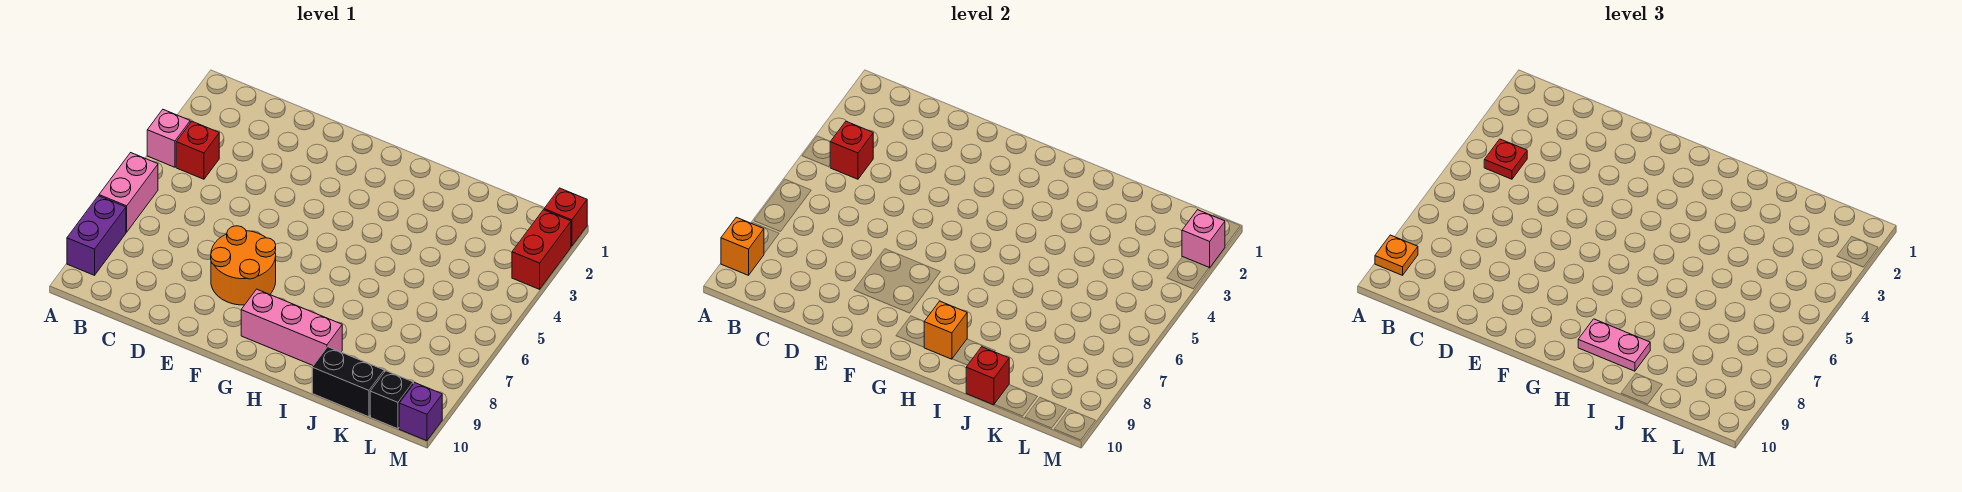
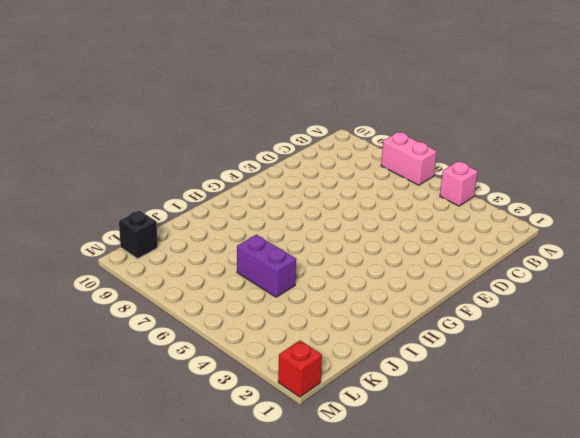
purple brick J5:J6 level 1 -> purple brick A8:A9 level 1
none -> red brick B4 level 1
none -> orange round brick E7:F8 level 1
none -> pink brick G9:I9 level 1

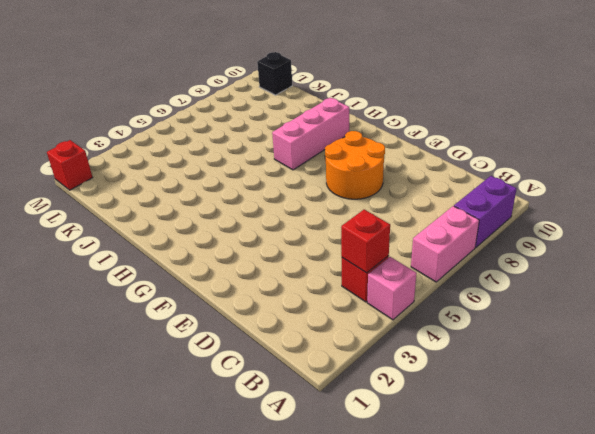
pink brick H7:H9 level 1 -> pink brick G9:I9 level 1
none -> black brick J10:K10 level 1
none -> red brick M2:M3 level 1
none -> purple brick M10 level 1

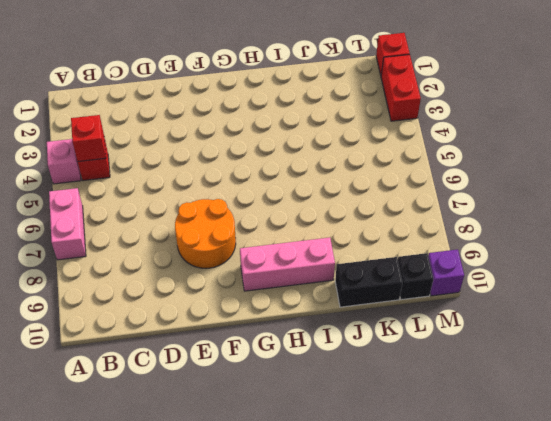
none -> purple brick A8:A9 level 1
none -> orange brick A9 level 2
none -> orange brick H9 level 2

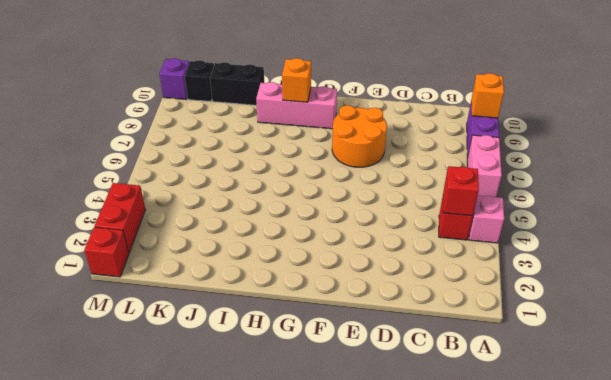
none -> red brick J10 level 2
none -> pink brick M2 level 2
none -> orange plate A9 level 3

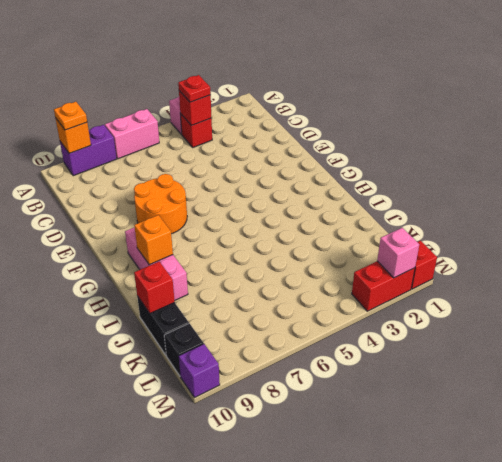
none -> pink plate H9:I9 level 3

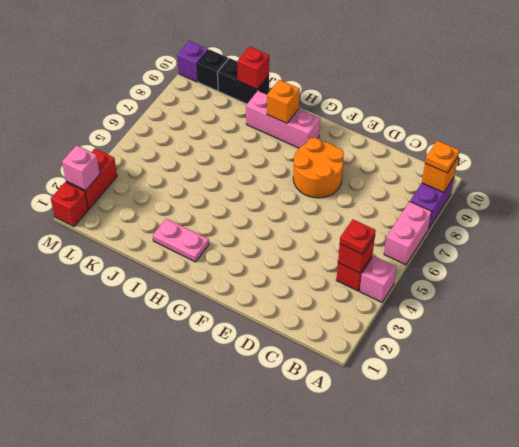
pink plate H2:I2 level 1 -> pink plate H9:I9 level 3

